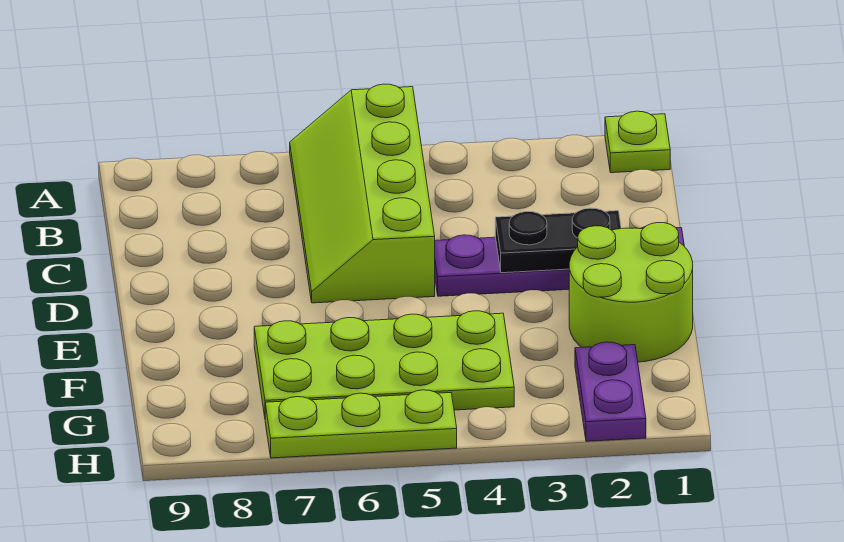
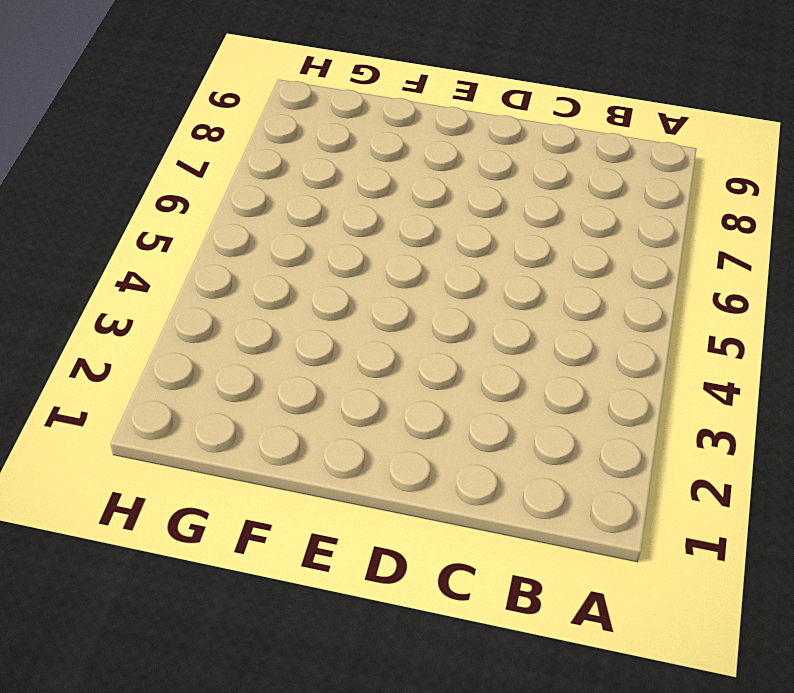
none -> lime plate A1 level 1
none -> lime slope A5:D6 level 1 top 5

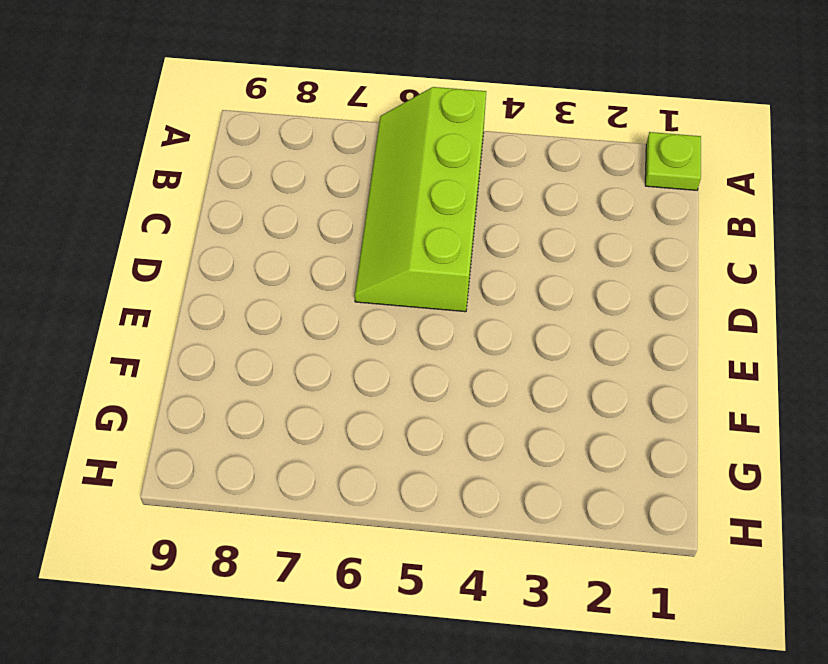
none -> purple plate D1:D4 level 1
none -> lime round brick E1:F2 level 1

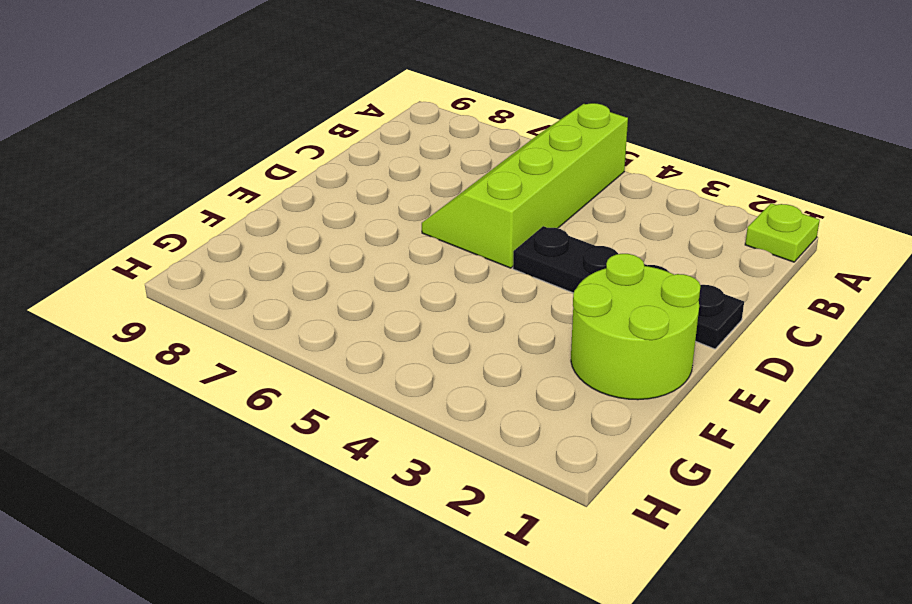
black plate D1:D4 level 1 -> purple plate D1:D4 level 1
none -> lime plate F4:G7 level 1
none -> purple plate G2:H2 level 1

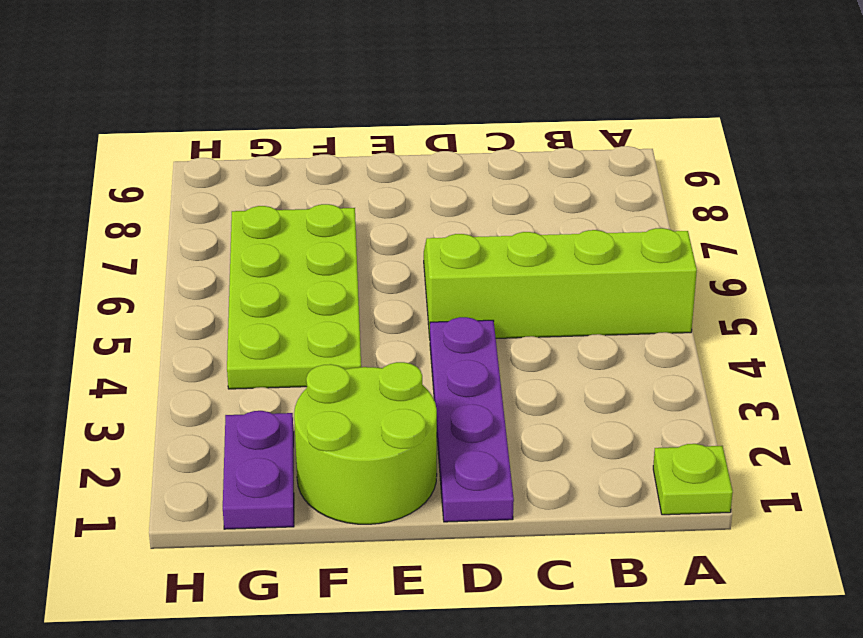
purple plate G1:G2 level 1 -> purple plate G2:H2 level 1
none -> lime plate H5:H7 level 1
none -> black plate D2:D3 level 2

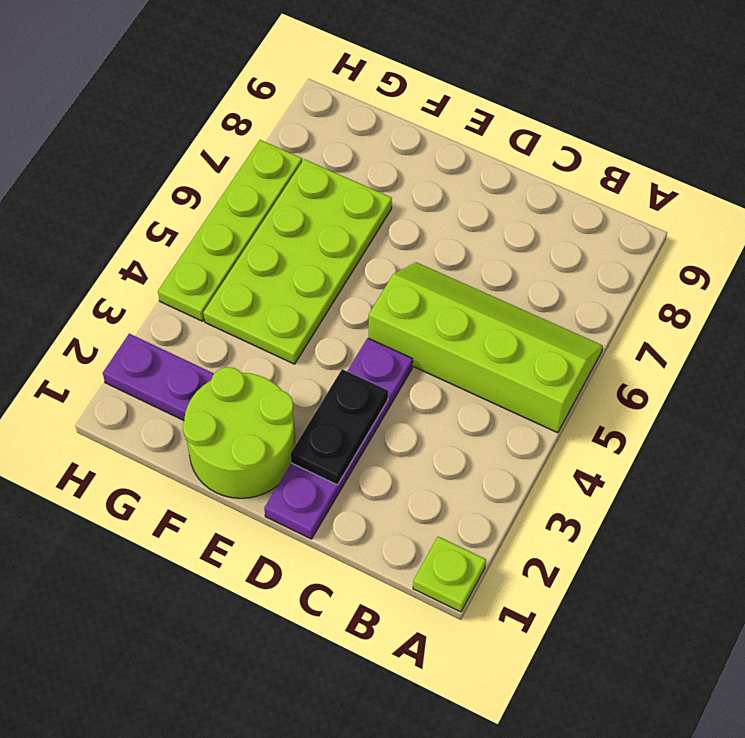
lime plate H4:H7 level 1 -> lime plate H5:H7 level 1

